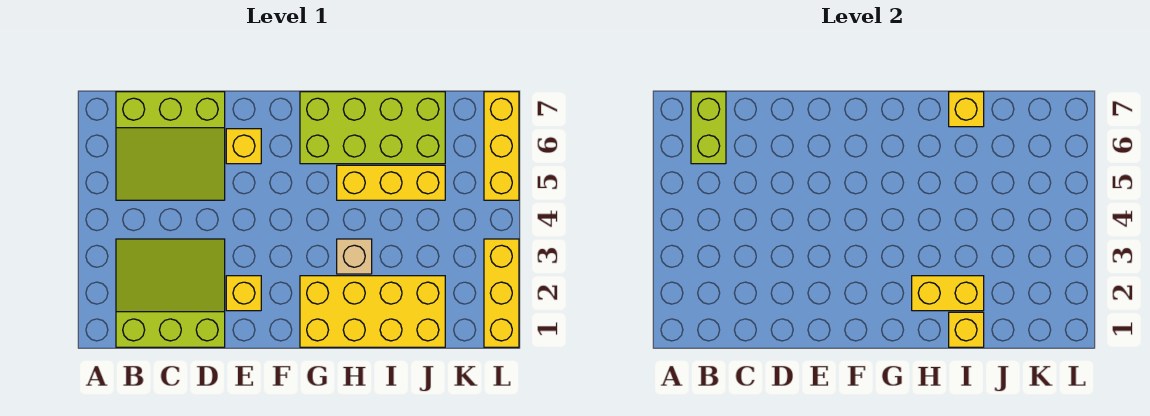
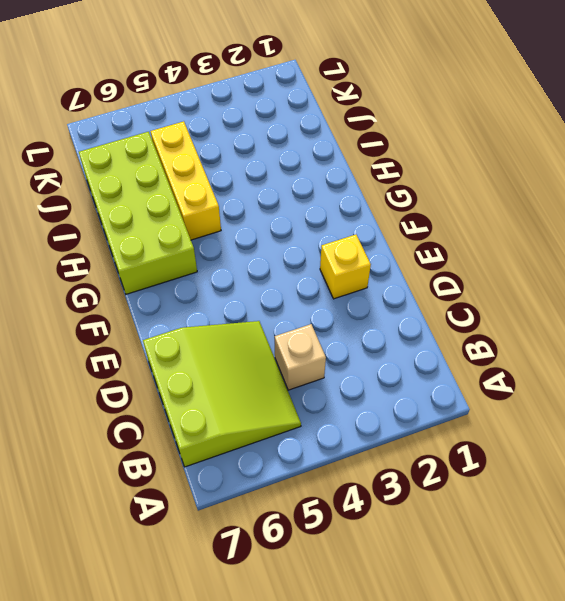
tan brick C4 level 1 -> tan brick H3 level 1
none -> lime slope B1:D3 level 1 top 1
none -> yellow brick E6 level 1
none -> yellow brick G1:J2 level 1

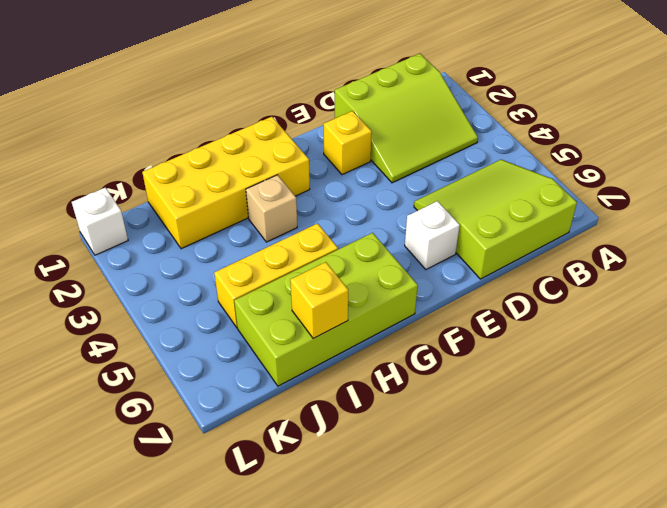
white brick E6 level 1 -> yellow brick E6 level 1
white brick L1 level 1 -> yellow brick L1:L3 level 1
none -> yellow brick L5:L7 level 1
none -> lime brick B6:B7 level 2
none -> yellow brick H2:I2 level 2

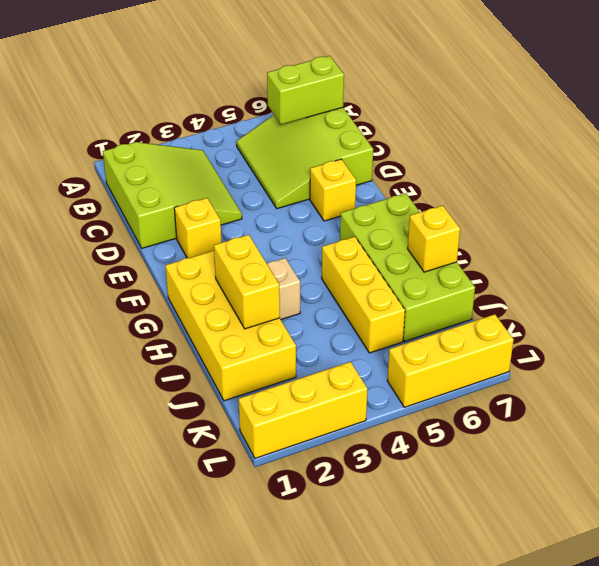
none -> yellow brick I1 level 2

